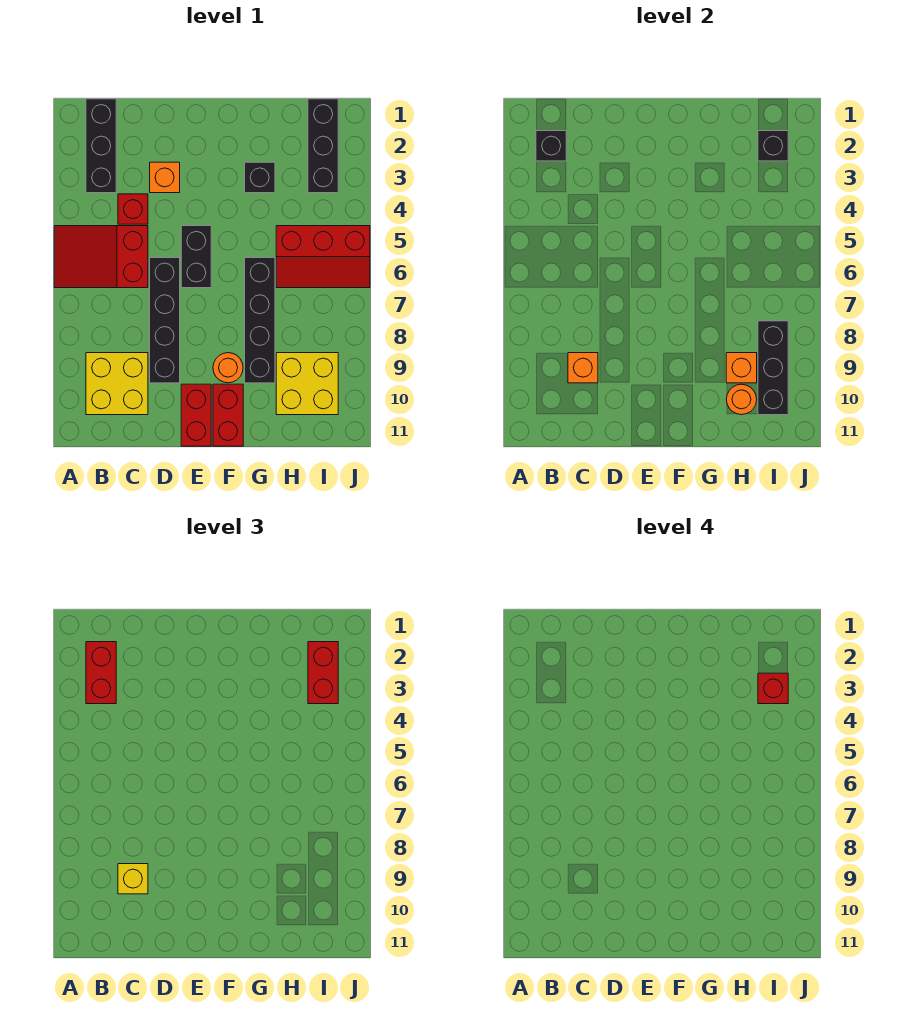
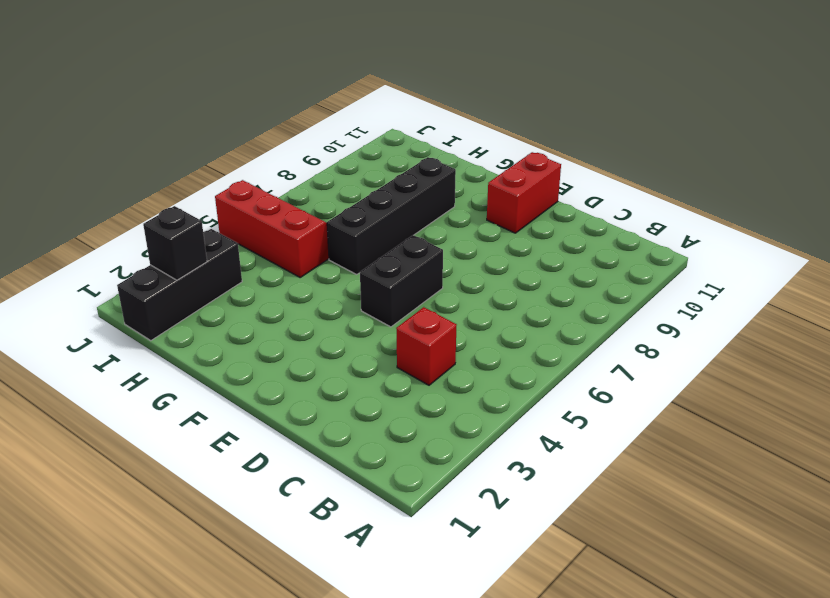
none -> red slope A5:C6 level 1 top C
none -> black brick B1:B3 level 1
none -> yellow brick B9:C10 level 1

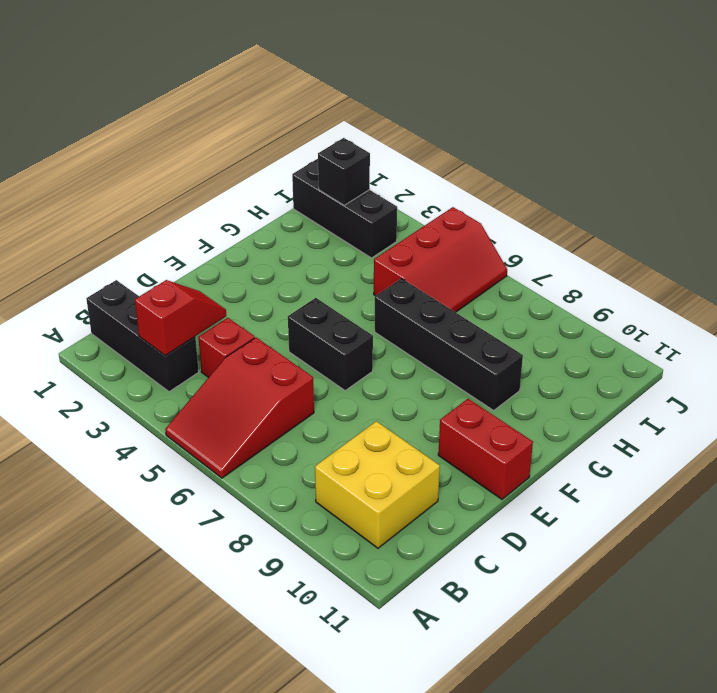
red slope B3:C3 level 2 top B -> none
none -> orange brick D3 level 1
none -> black brick D6:D9 level 1
none -> orange round brick F9 level 1

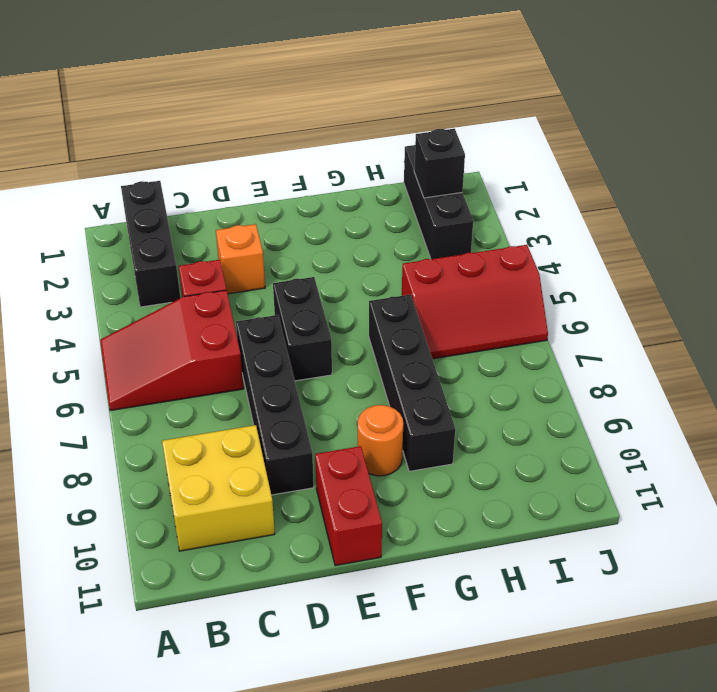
none -> red brick F10:F11 level 1
none -> black brick G3 level 1
none -> yellow brick H9:I10 level 1

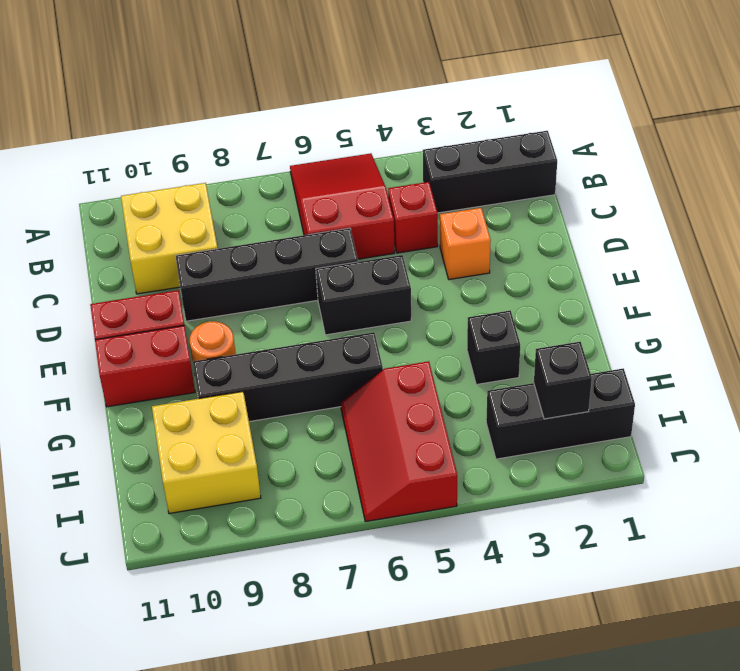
none -> black brick B2 level 2
none -> orange brick C9 level 2
none -> orange brick H9 level 2

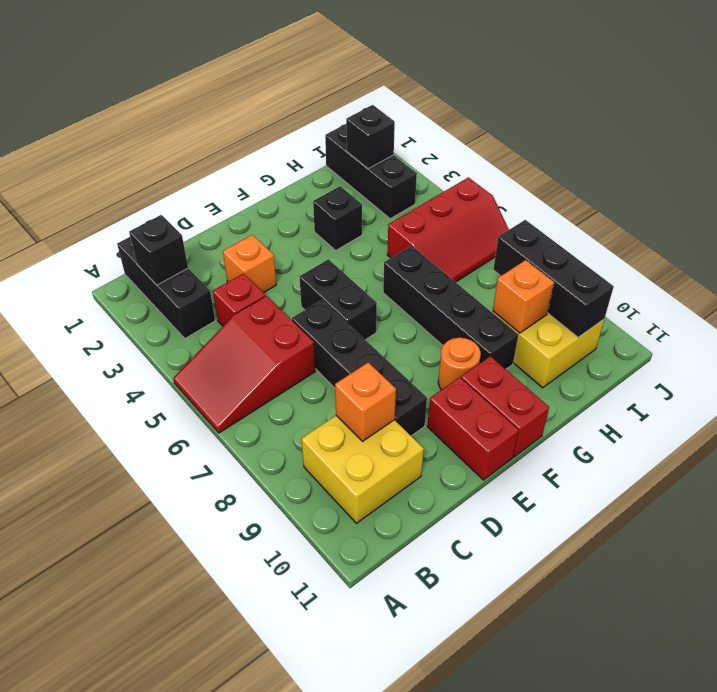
none -> orange round brick H10 level 2
none -> red brick B2:B3 level 3
none -> yellow brick C9 level 3

